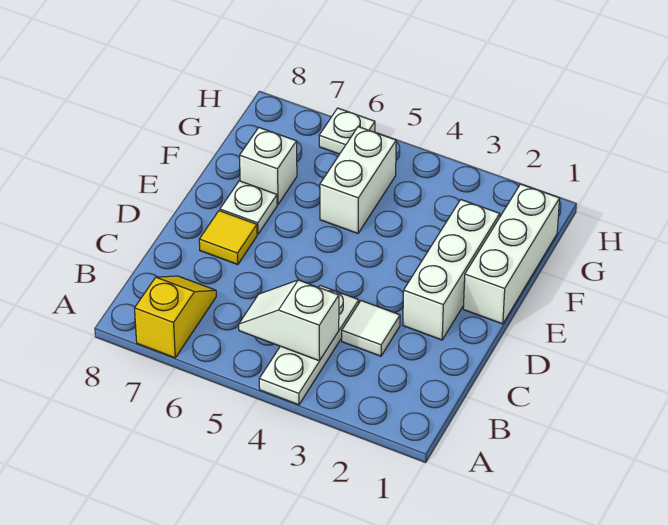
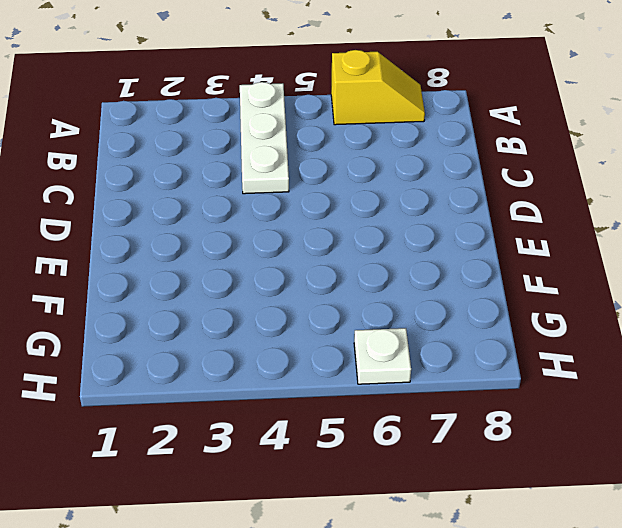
yellow slope A6:A7 level 1 top 6 -> yellow slope A7:B7 level 1 top A
none -> white tile C3 level 1
none -> white brick D2:F2 level 1

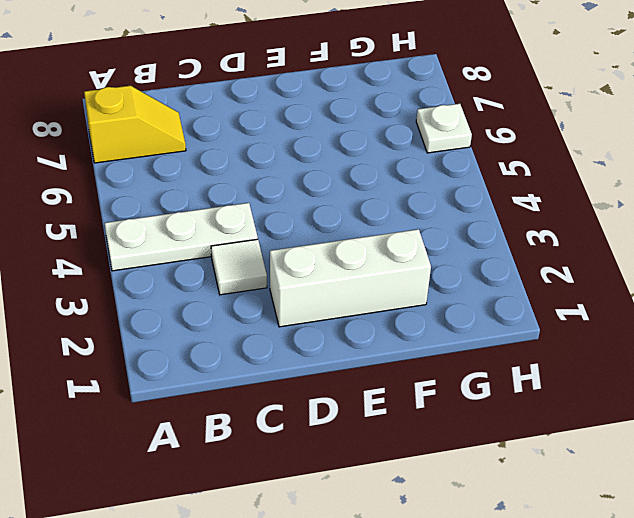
none -> yellow tile D7 level 1
none -> white brick E1:G1 level 1

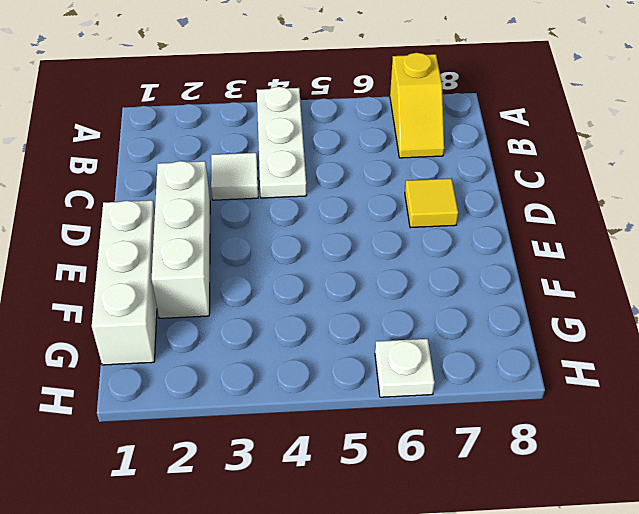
none -> white plate E7 level 1
none -> white brick F5:G5 level 1

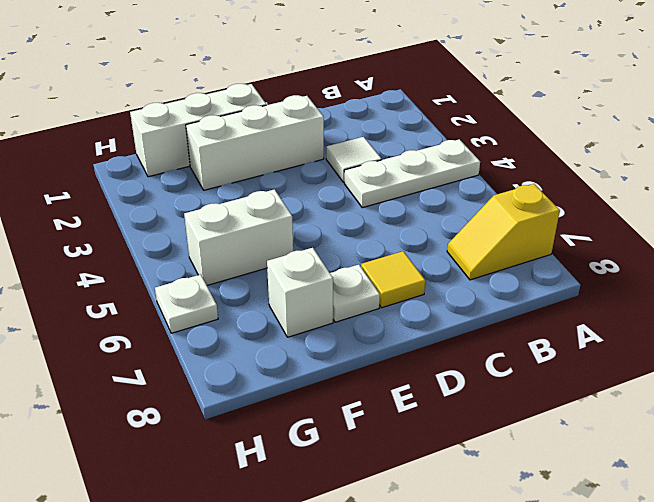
none -> white slope B4:B5 level 2 top 4

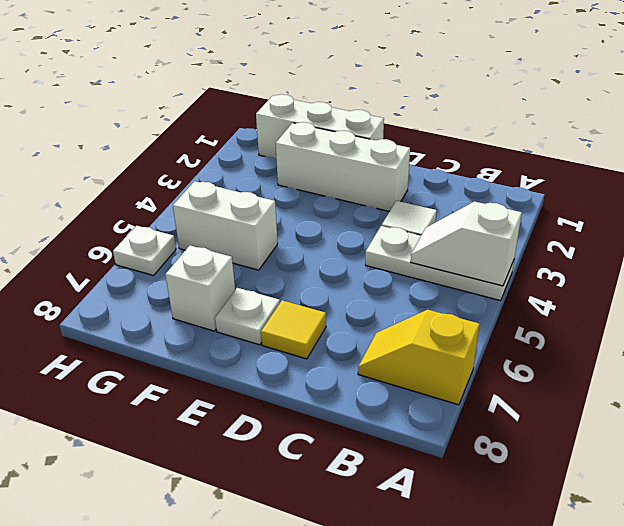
white slope A4:B4 level 2 top A -> white slope B4:B5 level 2 top 4

